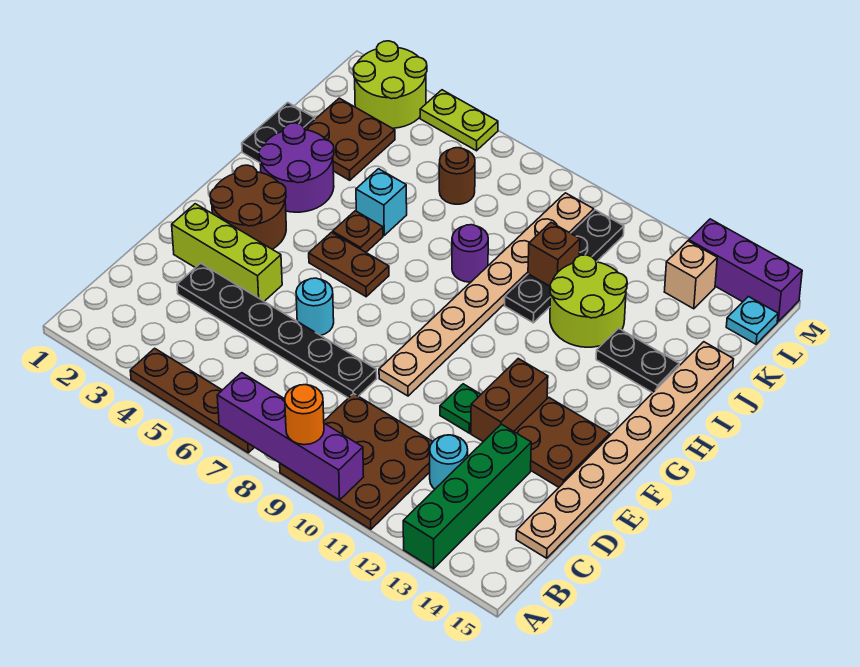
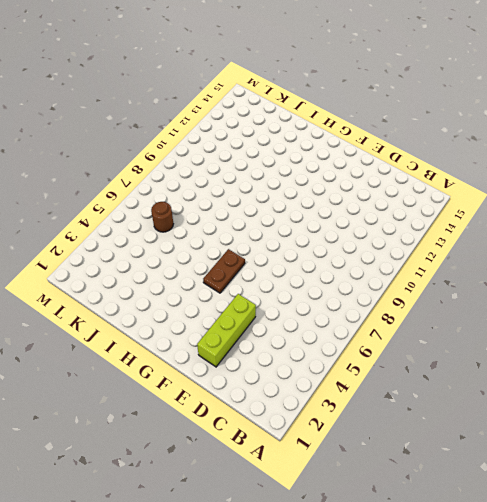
none -> brown plate A4:A7 level 1
none -> brown plate A9:C11 level 1
none -> green brick A13:D13 level 1
none -> cyan round brick C12 level 1

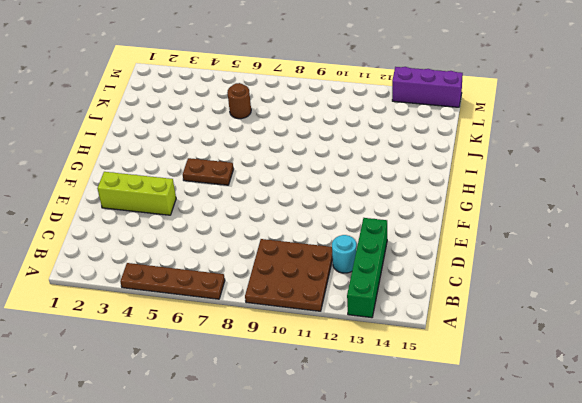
none -> tan plate C15:J15 level 1
none -> black plate D3:D8 level 1
none -> cyan round brick E6 level 1
none -> tan plate E9:L9 level 1

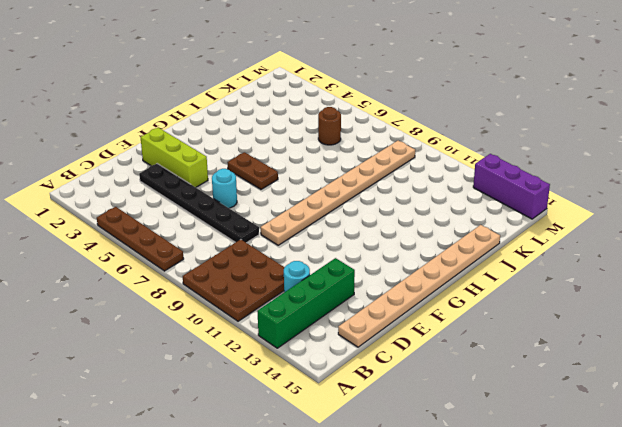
none -> green plate E11 level 1
none -> brown brick E12:F12 level 1
none -> brown plate E13:F14 level 1
none -> brown round brick F2:G3 level 1

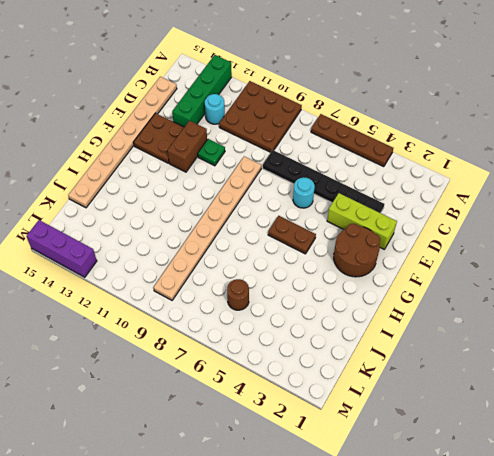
none -> purple round brick H2:I3 level 1
none -> brown plate H5 level 1
none -> black plate I1:J1 level 1
none -> cyan brick I5 level 1

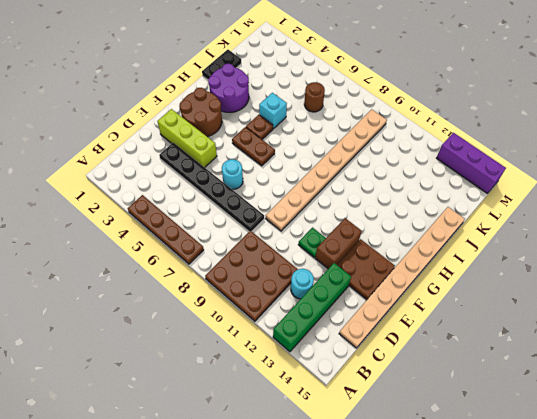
none -> purple round brick I8 level 1
none -> black plate I10:L10 level 1
none -> lime round brick I11:J12 level 1
none -> black plate I13:I14 level 1

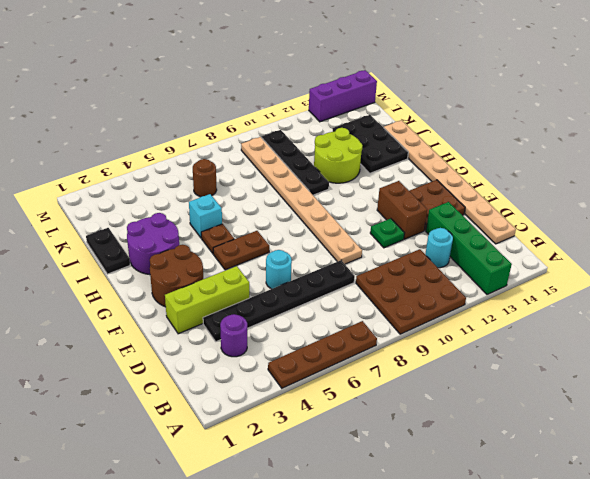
purple round brick C3 level 1 -> purple round brick I8 level 1
black plate I13:K14 level 1 -> black plate I13:I14 level 1
none -> brown plate J2:K3 level 1
none -> lime round brick L2:M3 level 1
none -> tan brick L13 level 1
none -> cyan plate L15 level 1

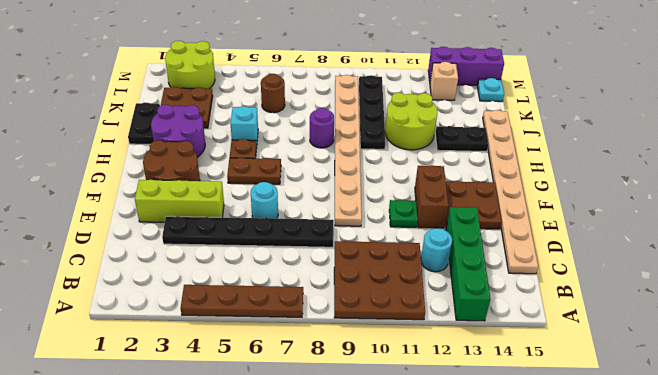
none -> lime plate M4:M5 level 1
none -> purple brick A7:A10 level 2
none -> brown brick J10 level 2
none -> orange round brick A9 level 3

